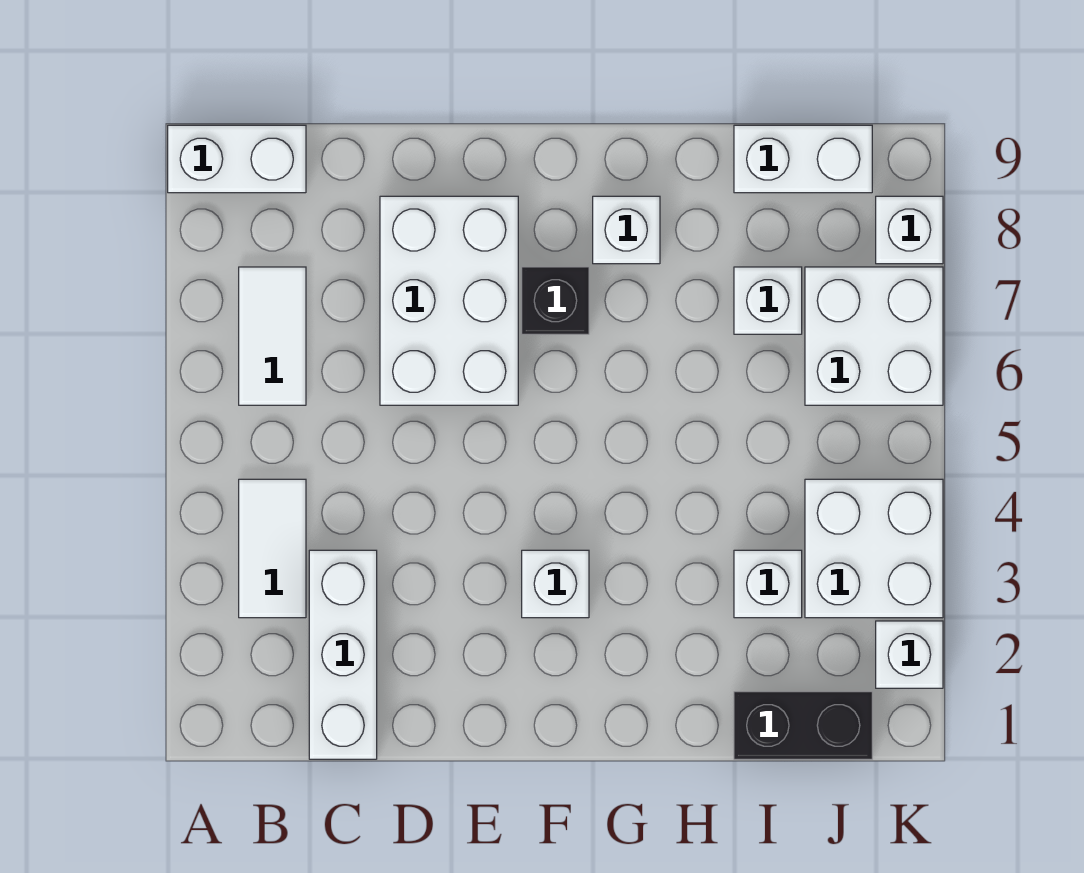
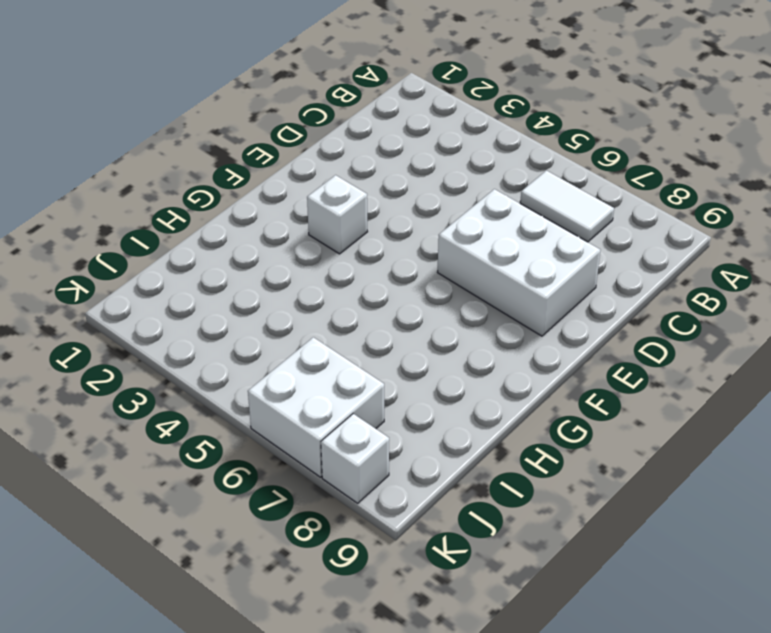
none -> white brick A9:B9 level 1
none -> white tile B3:B4 level 1
none -> white brick C1:C3 level 1

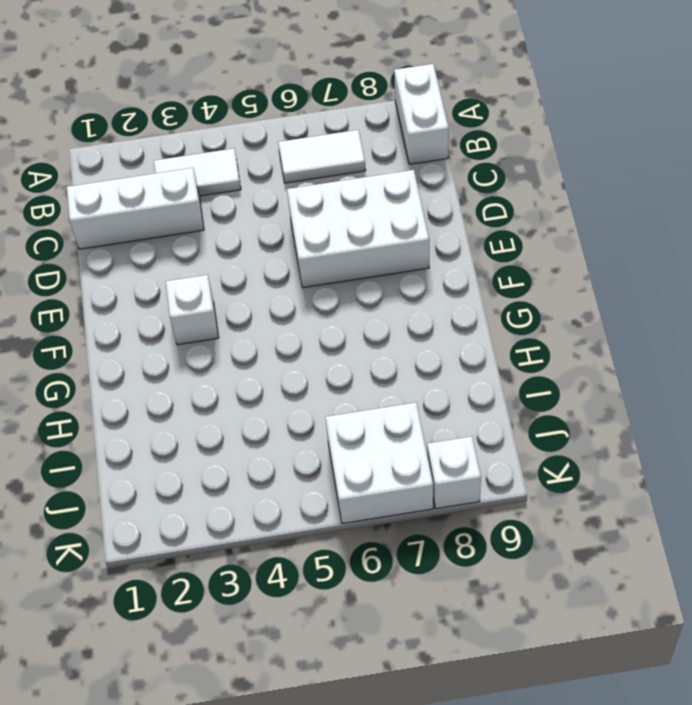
none -> black brick F7 level 1
none -> white brick G8 level 1
none -> black brick I1:J1 level 1

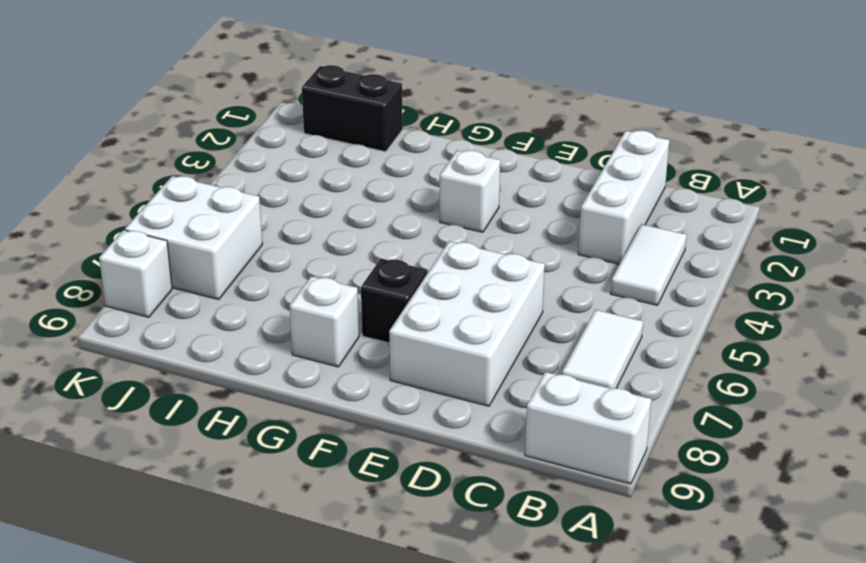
none -> white brick I3 level 1
none -> white brick I7 level 1
none -> white brick I9:J9 level 1

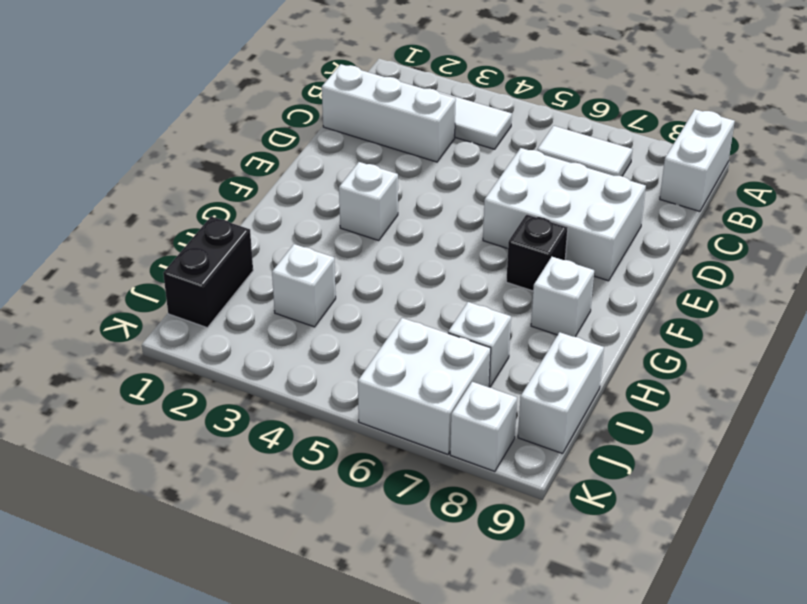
none -> white brick J3:K4 level 1
none -> white brick K2 level 1

